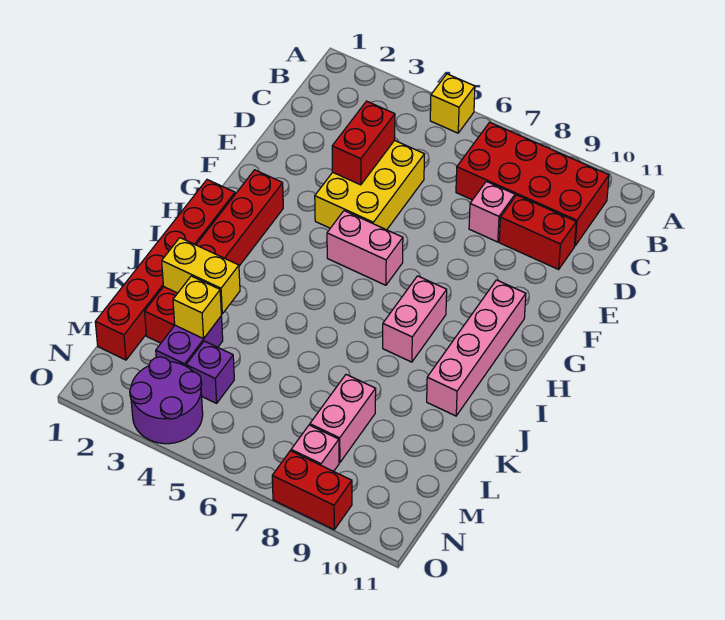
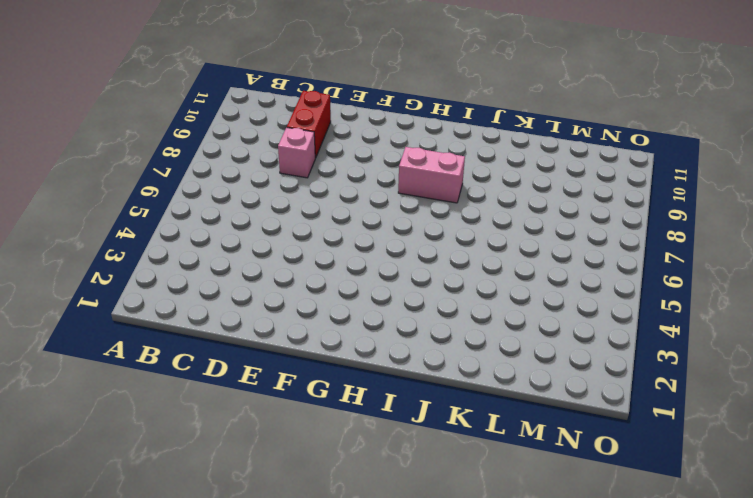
none -> yellow brick A5 level 1
none -> red brick B7:C10 level 1
none -> yellow brick D4:F5 level 1

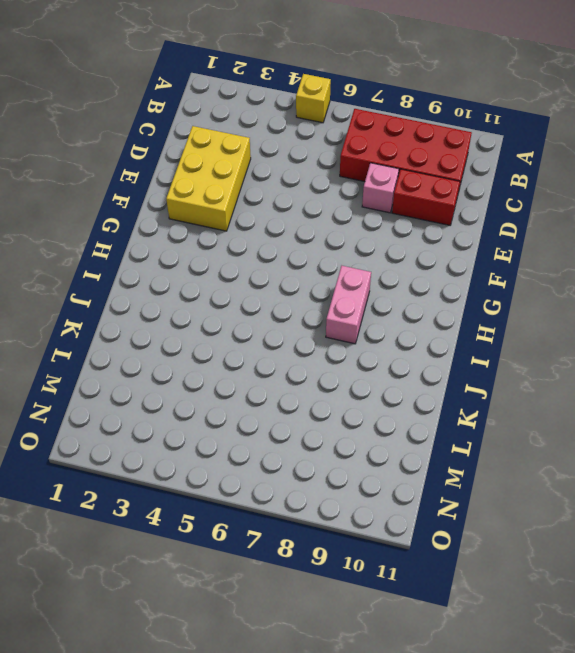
yellow brick D2:F3 level 1 -> yellow brick D4:F5 level 1
none -> red brick G2:L2 level 1
none -> pink brick G5:G6 level 1
none -> pink brick G10:J10 level 1

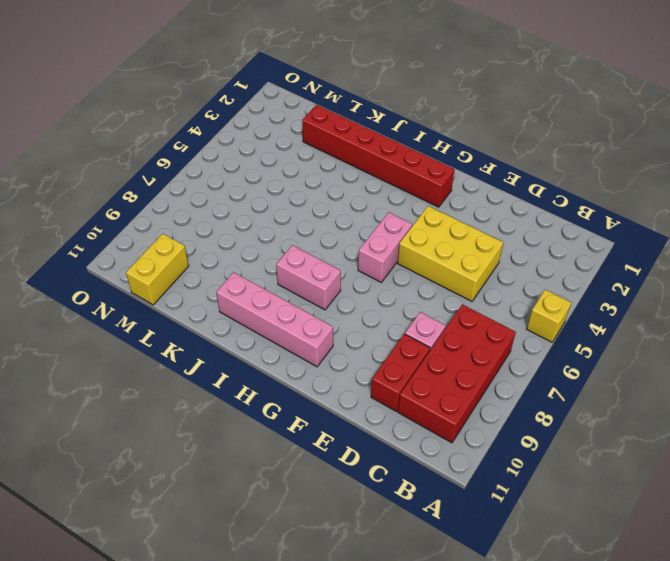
yellow brick M10:M11 level 1 -> yellow brick K2:K3 level 2
none -> red brick H1:M1 level 1
none -> purple brick L3:M3 level 1
none -> pink brick L8:M8 level 1

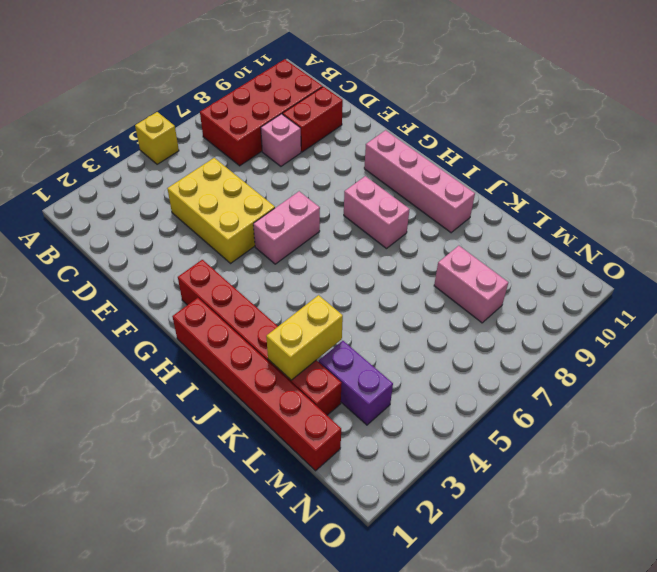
none -> purple brick M4 level 1
none -> purple round brick N3:O4 level 1
none -> pink brick N8 level 1

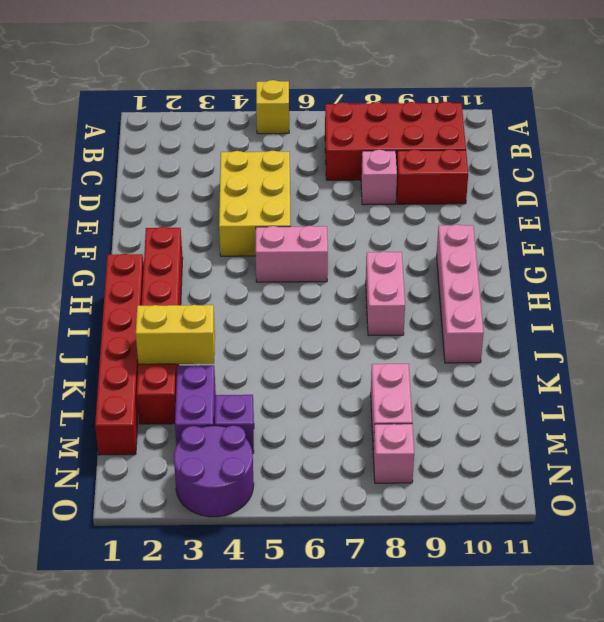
none -> red brick O8:O9 level 1
none -> red brick D4:E4 level 2
none -> yellow brick L3 level 2

